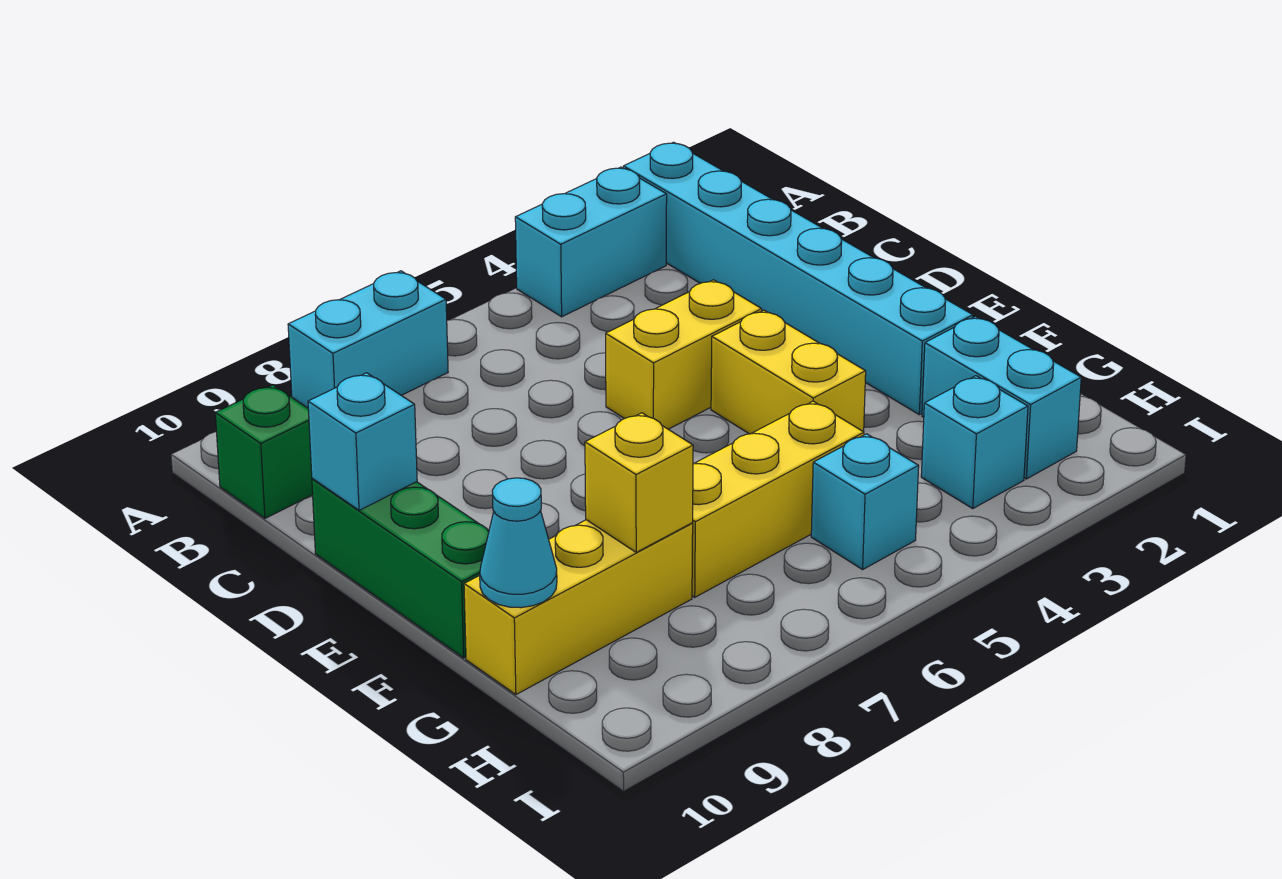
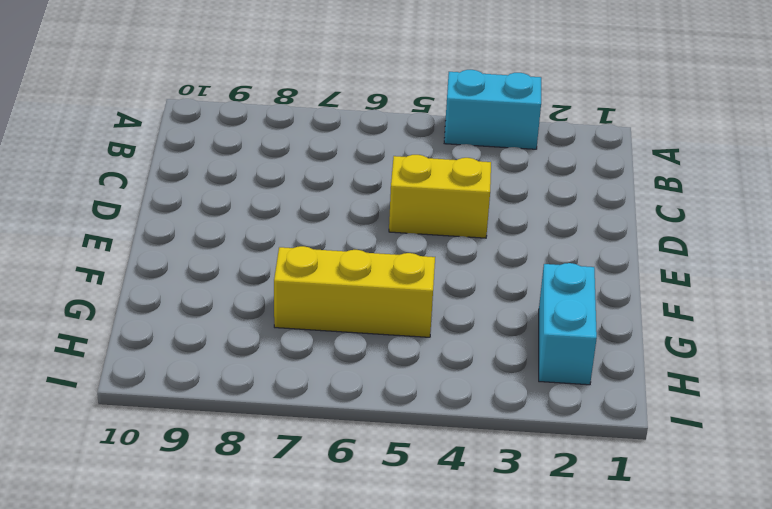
none -> cyan brick A2:F2 level 1
none -> cyan brick A7:A8 level 1
none -> green brick B10 level 1

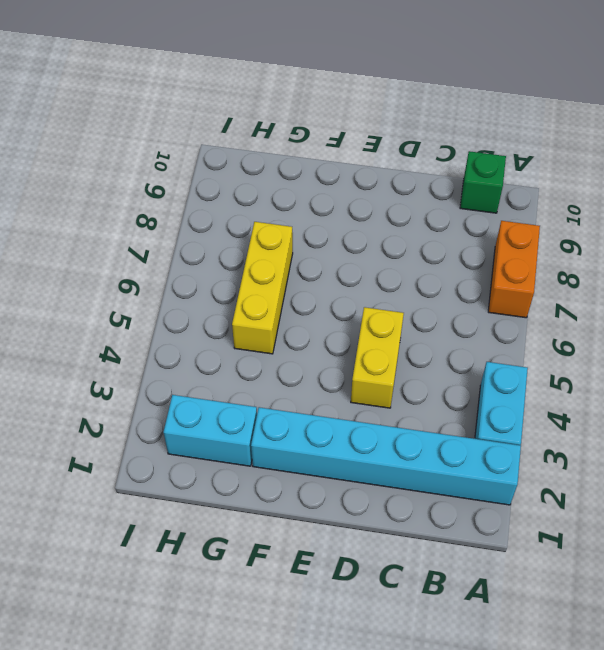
orange brick A7:A8 level 1 -> cyan brick A7:A8 level 1
none -> green brick D10:F10 level 1
none -> yellow brick E4:F4 level 1
none -> yellow brick G8:G10 level 1

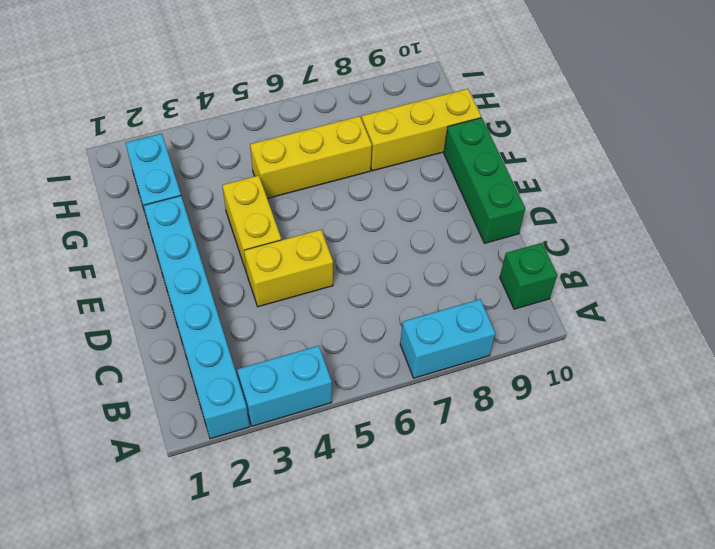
none -> cyan brick H3 level 1
none -> cyan brick H5 level 1
none -> cyan brick D10 level 2

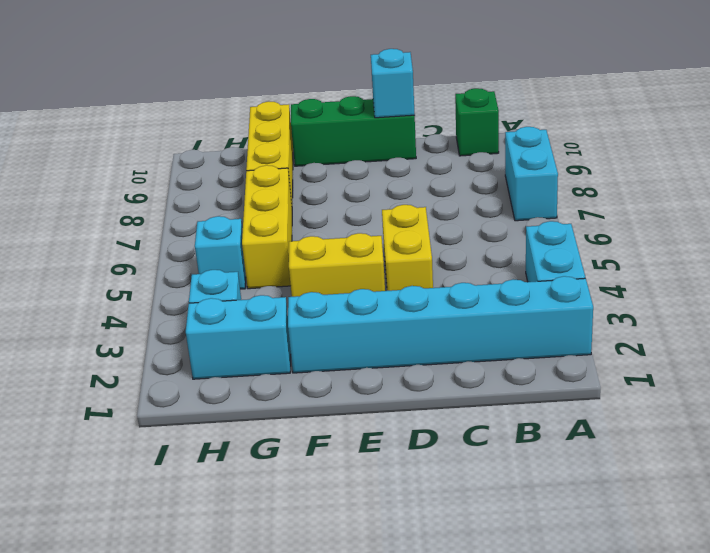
none -> yellow brick G8 level 2
none -> cyan cone G10 level 2

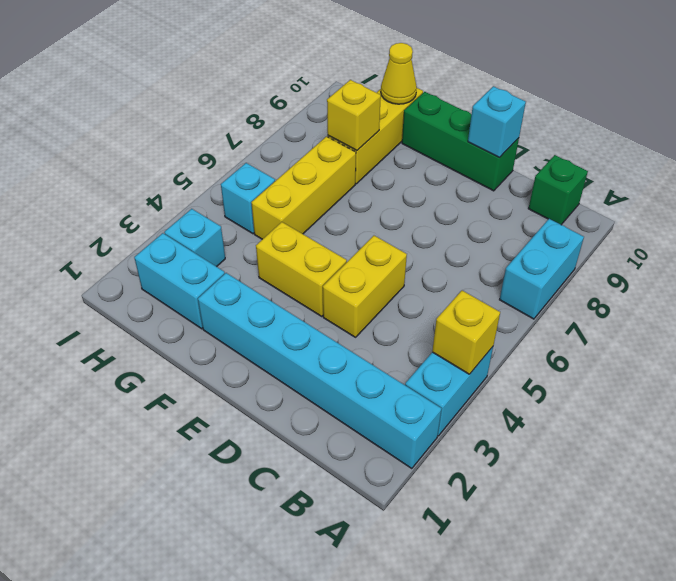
yellow brick A4 level 2 -> none
yellow cone G10 level 2 -> cyan cone G10 level 2

